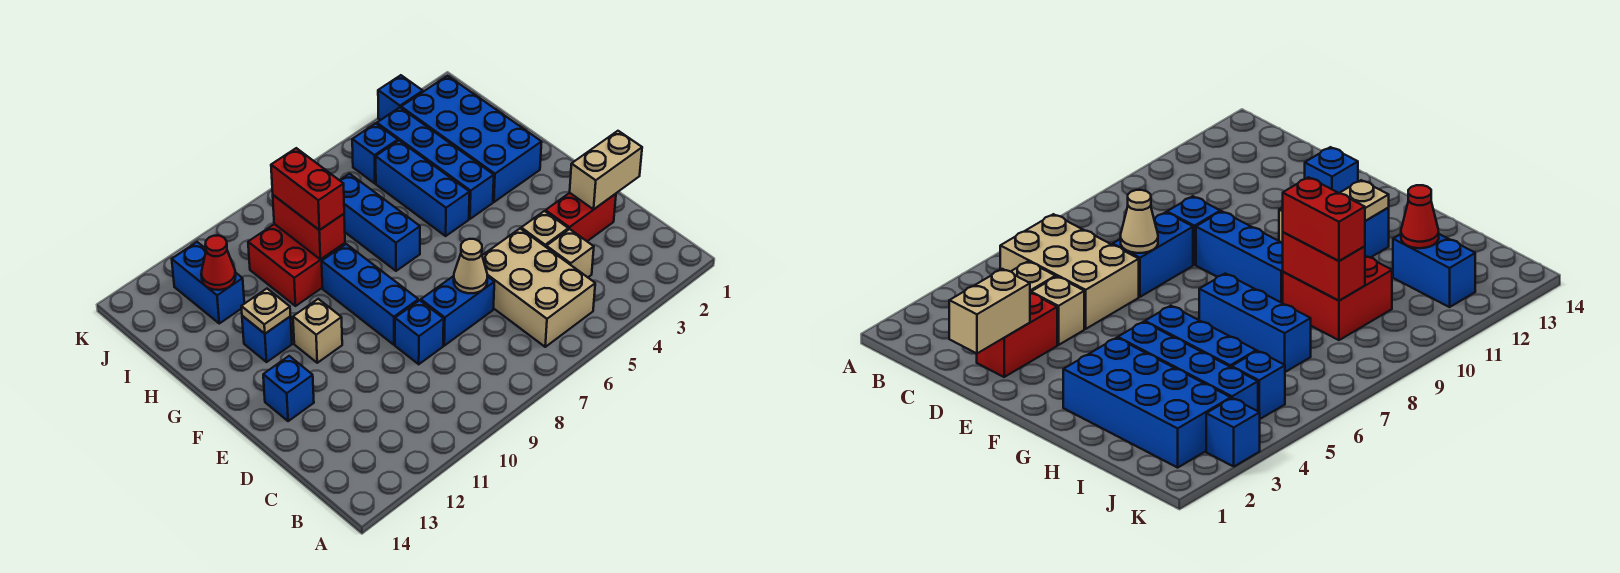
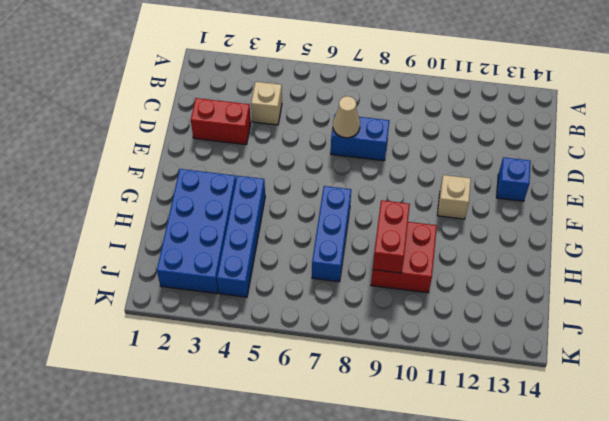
none -> tan brick B5:D6 level 1
none -> tan brick D4 level 1
none -> blue brick D9 level 1

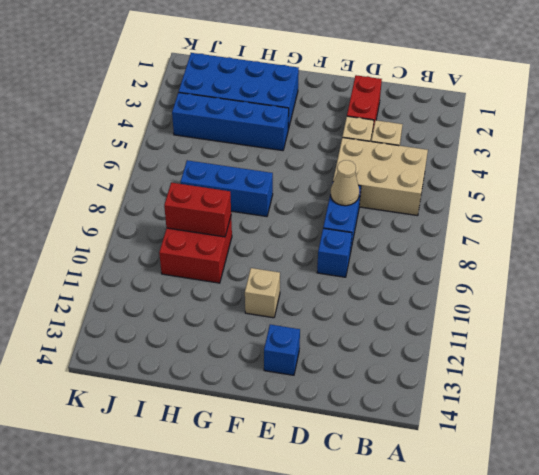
none -> blue brick E9:G9 level 1
none -> blue brick G5:I5 level 1
none -> blue brick G12 level 1

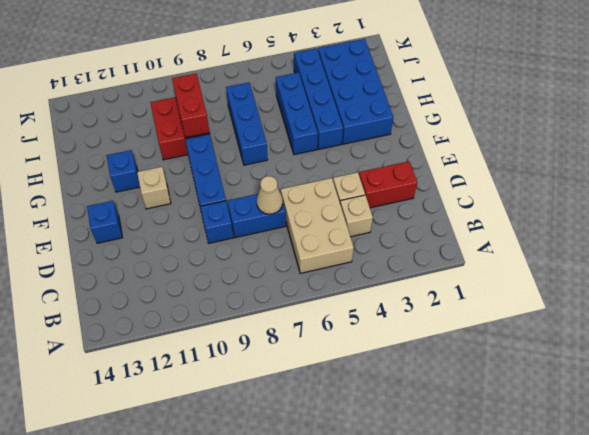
none -> blue brick I12:J12 level 1
none -> blue brick J5 level 1
none -> blue brick K3 level 1

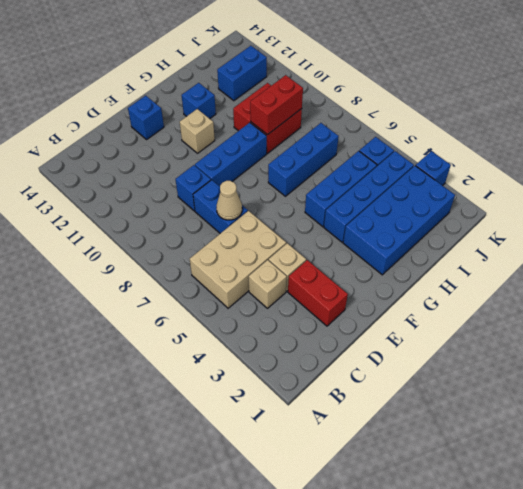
none -> tan brick D1:D2 level 2
none -> tan plate G12 level 2
none -> red cone I12 level 2

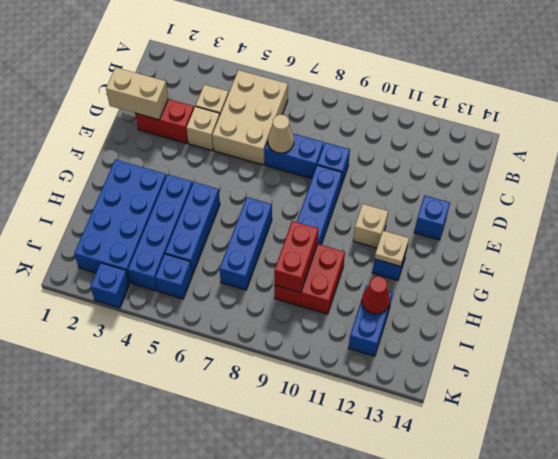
none -> red brick H9:I9 level 3

